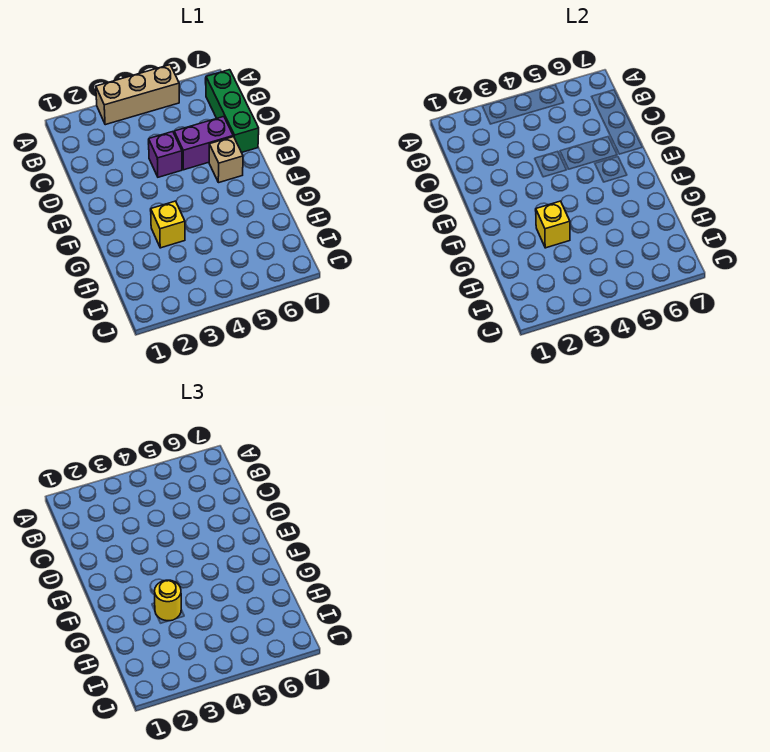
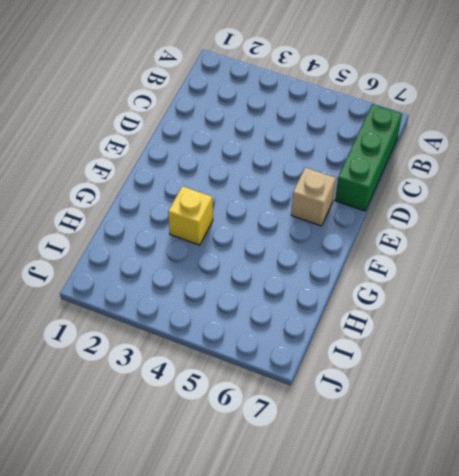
none -> tan brick A3:A5 level 1
none -> purple brick D4 level 1

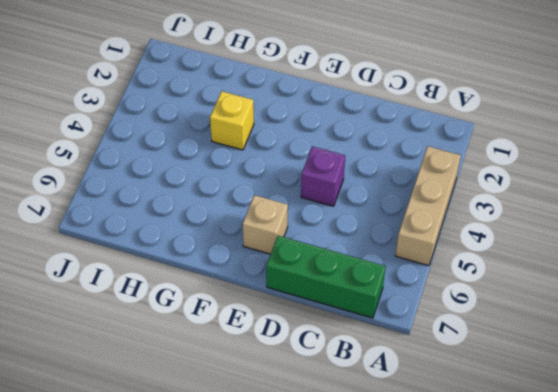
none -> purple brick D5:D6 level 1
none -> yellow brick G3 level 2

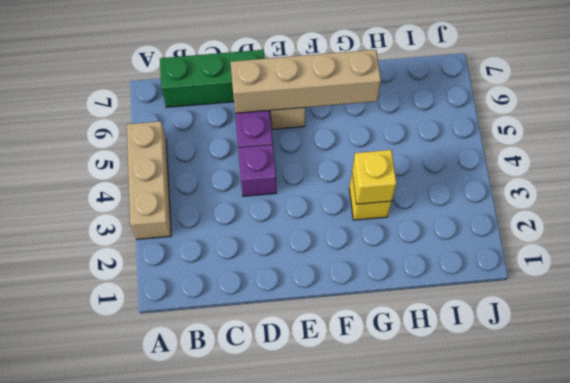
tan brick D6:G6 level 2 -> none
none -> yellow round brick G3 level 3

